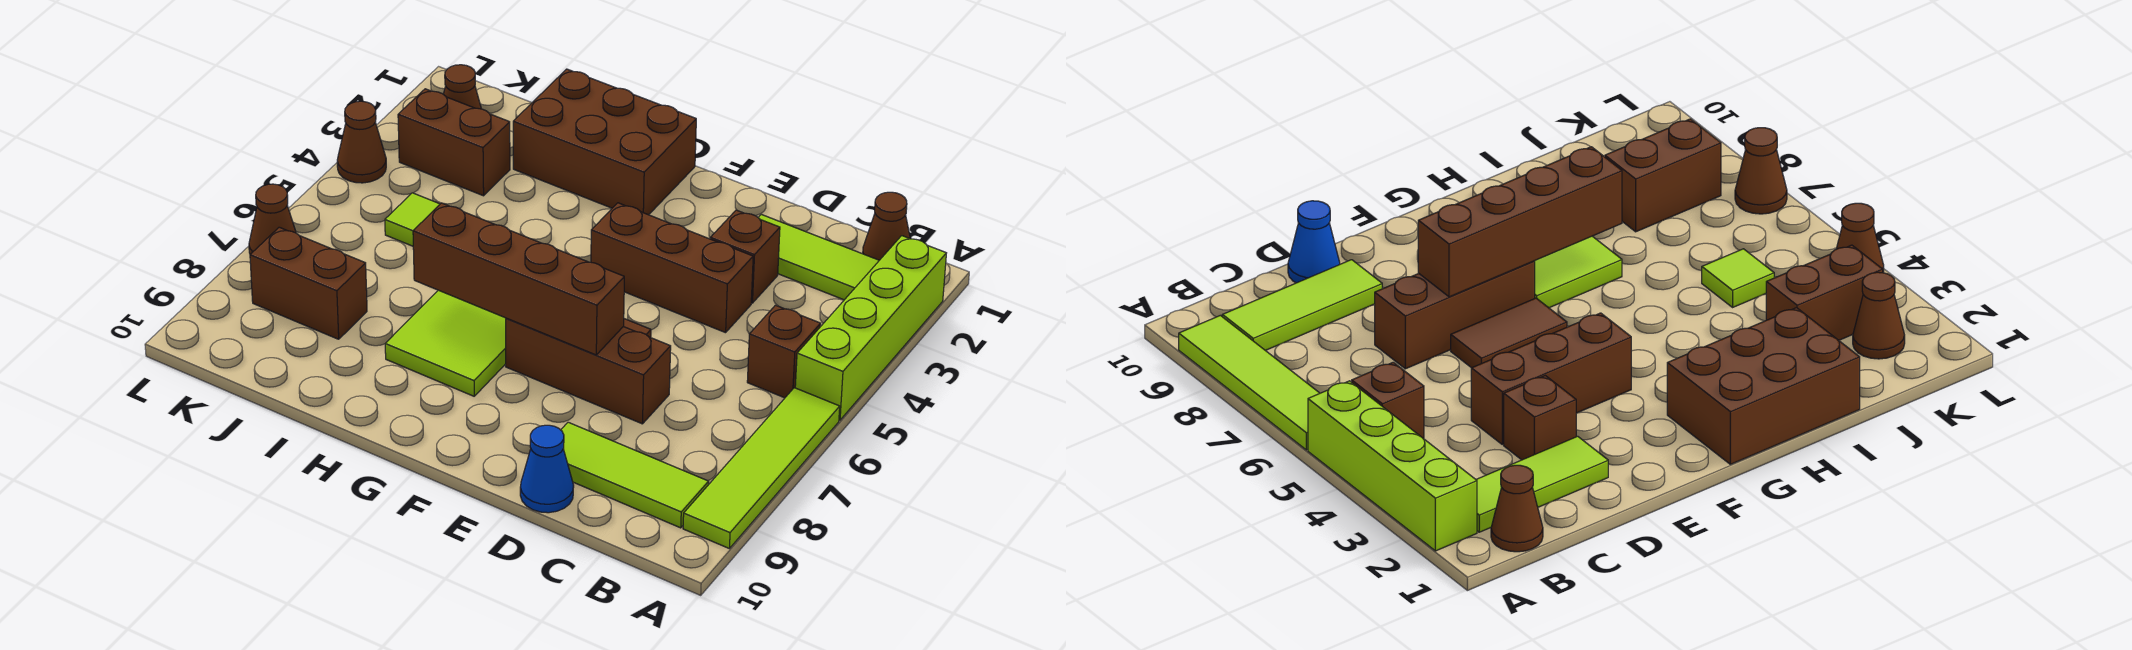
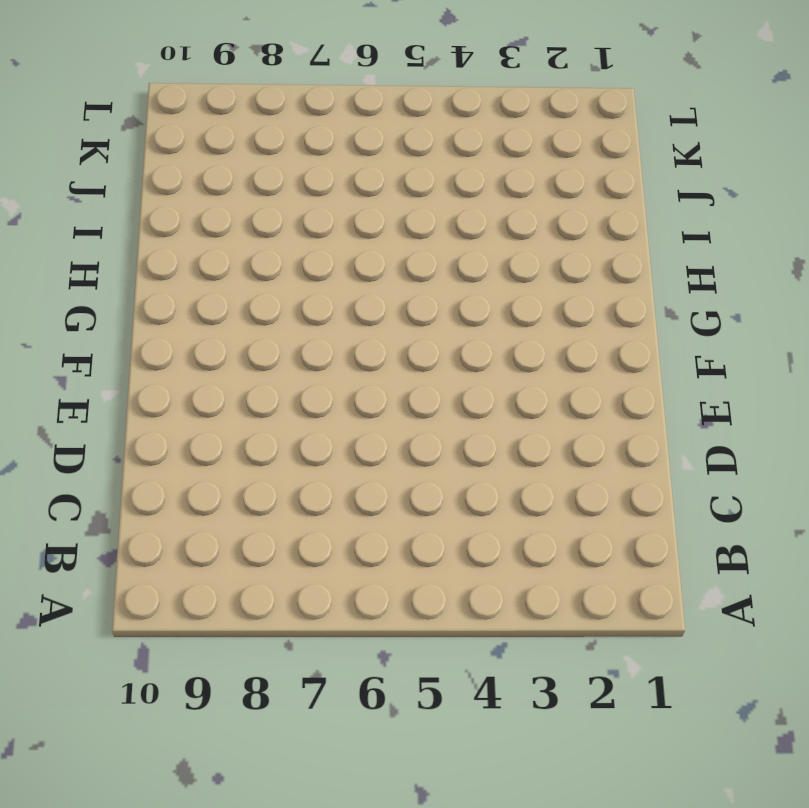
none -> lime brick A2:A5 level 1
none -> lime tile A6:A9 level 1
none -> brown cone B1 level 1

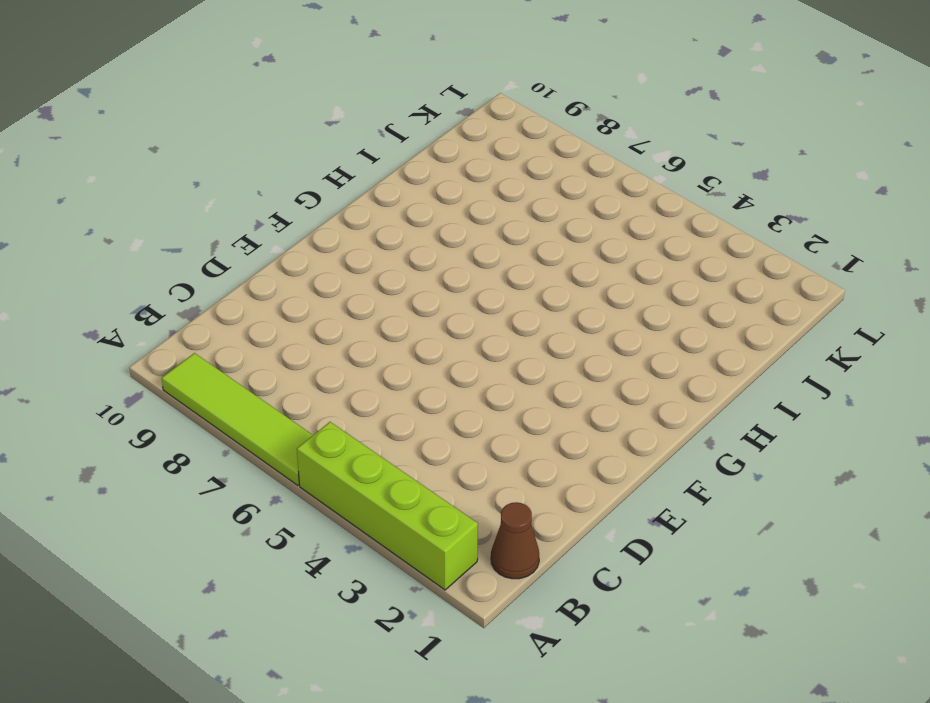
none -> lime tile B2:D2 level 1
none -> brown brick B5 level 1
none -> lime tile B9:D9 level 1

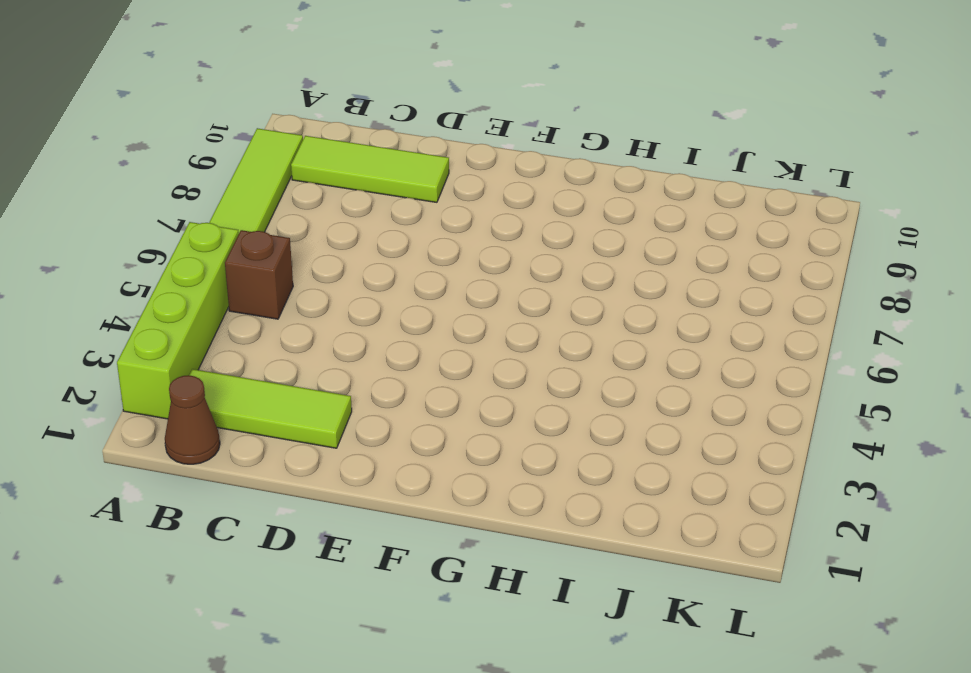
none -> brown brick D3 level 1
none -> brown brick D4:F4 level 1
none -> brown brick D7:F7 level 1

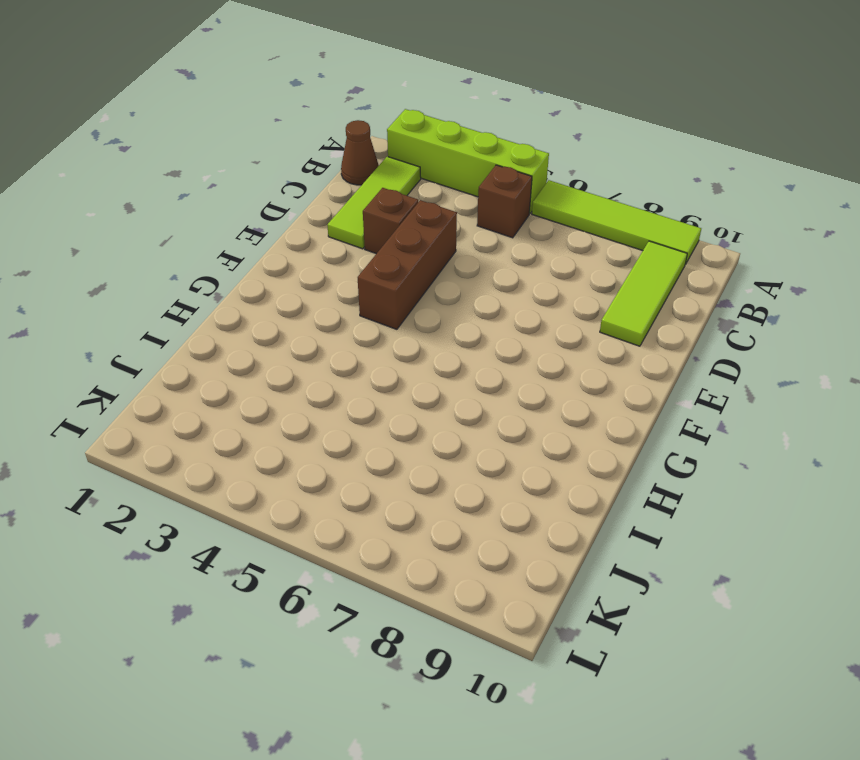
none -> brown brick D7:F7 level 1
none -> blue cone D10 level 1
none -> brown tile E6:F6 level 1

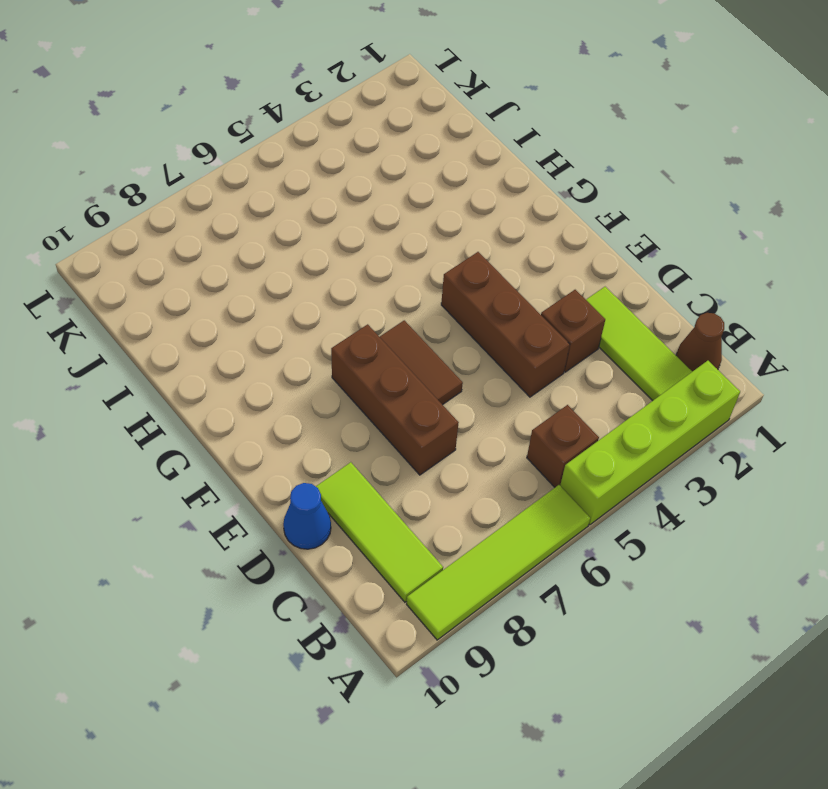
none -> brown brick G1:I2 level 1
none -> lime tile G7:H8 level 1
none -> brown brick J3:K3 level 1

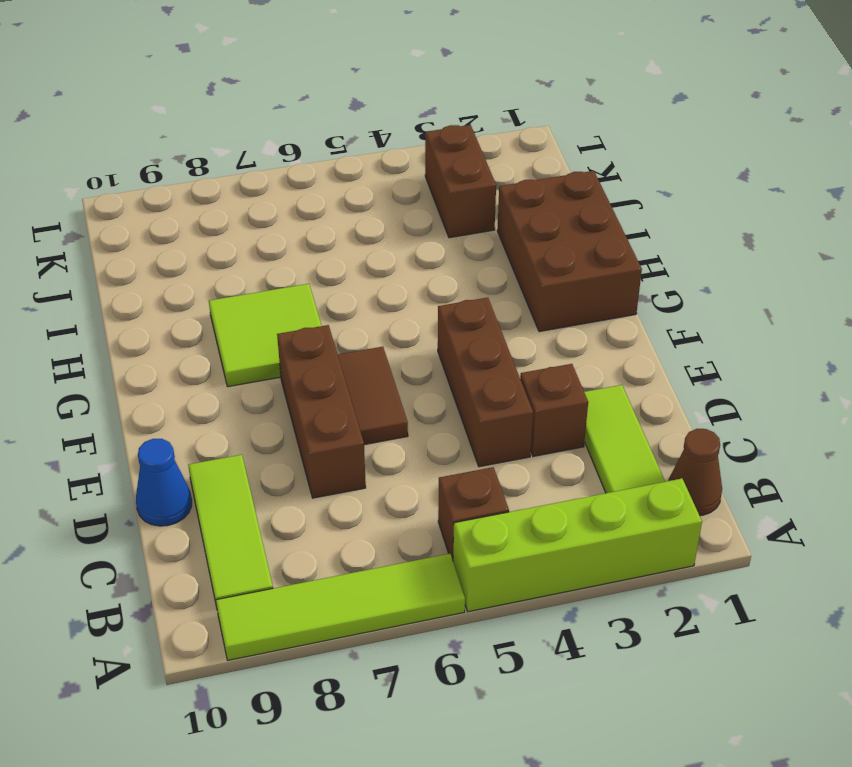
none -> lime tile J5 level 1
none -> brown brick J8:K8 level 1
none -> brown cone K2 level 1

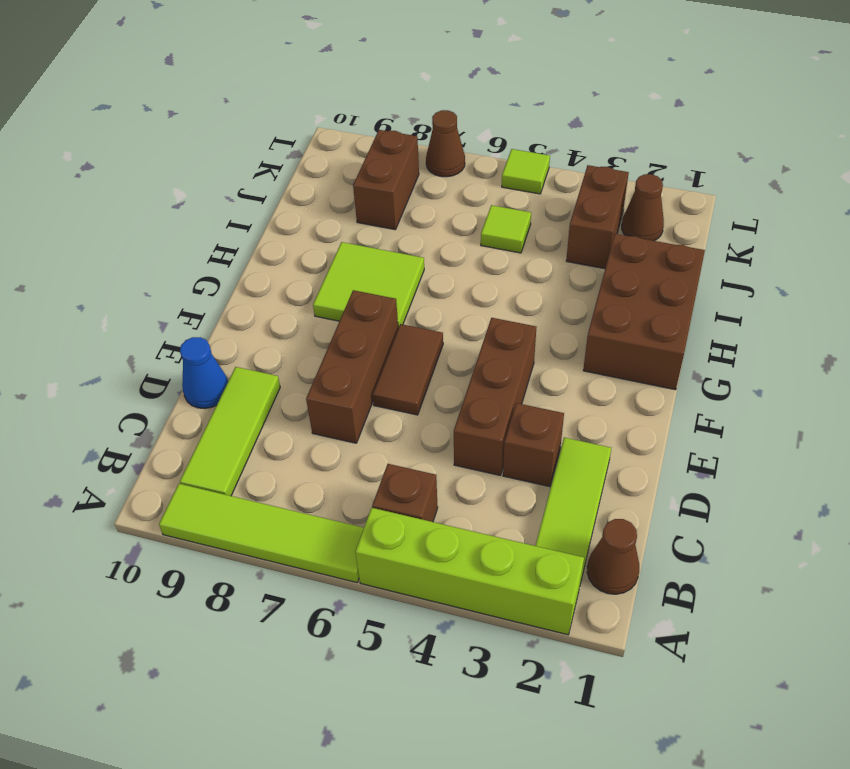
lime tile L5 level 1 -> none
none -> brown cone L4 level 1
none -> brown brick E7:H7 level 2

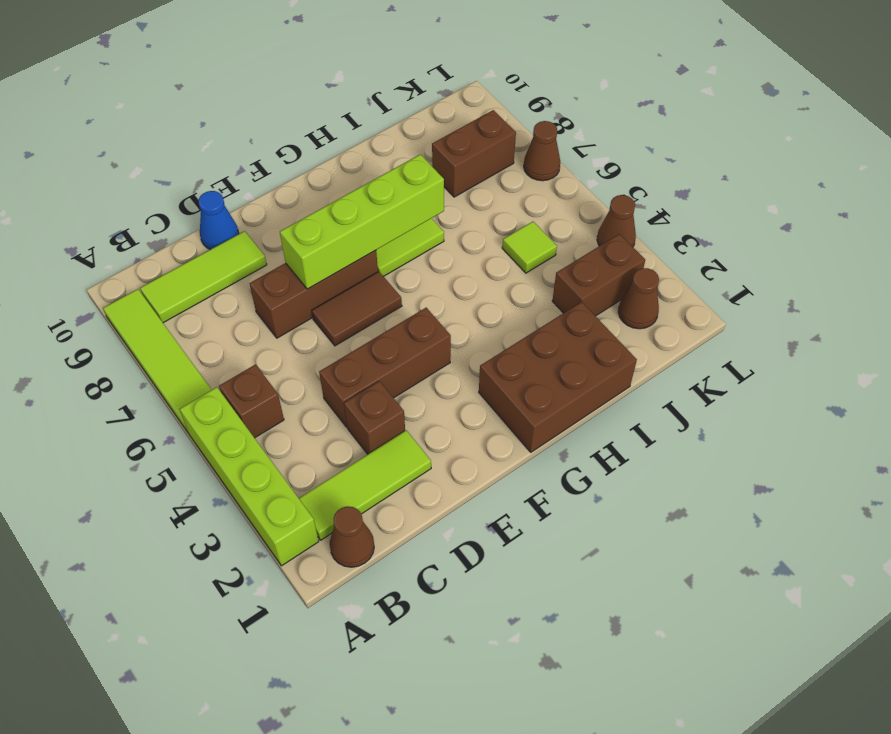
lime brick E7:H7 level 2 -> brown brick E7:H7 level 2

